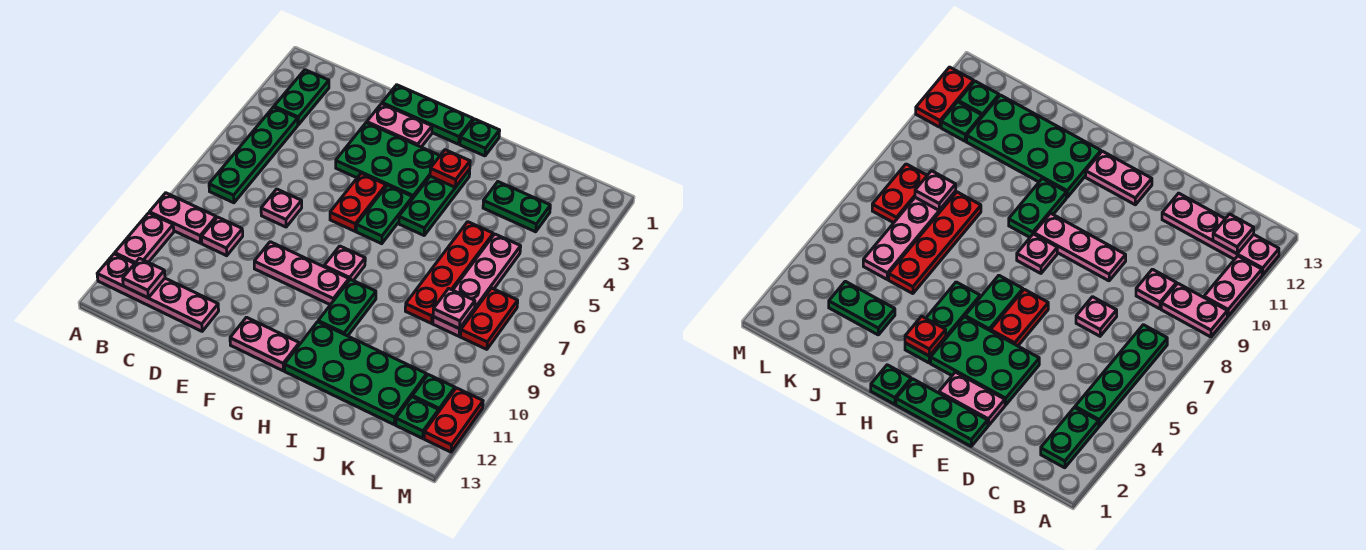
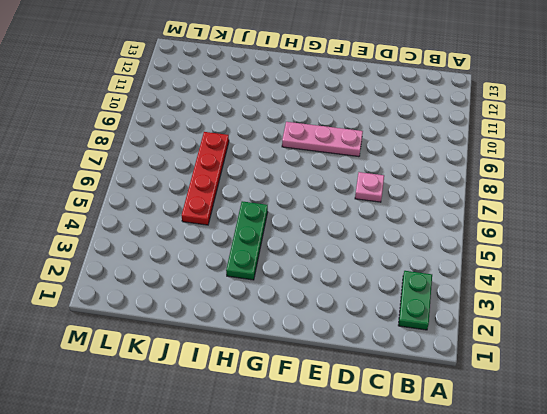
none -> pink plate A9:B9 level 1
none -> pink plate A10:A11 level 1
none -> pink plate A12:D12 level 1

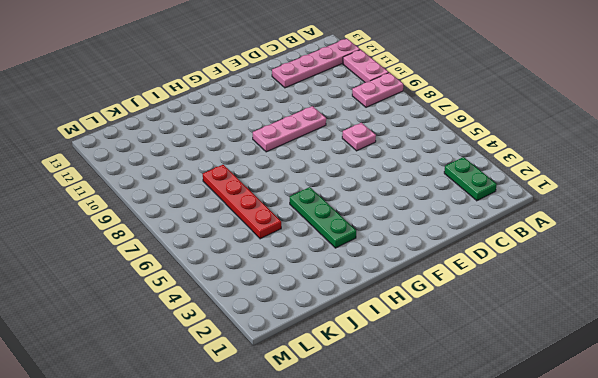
none -> green plate B4:B7 level 1
none -> pink plate C9 level 1
none -> green plate E1:G1 level 1

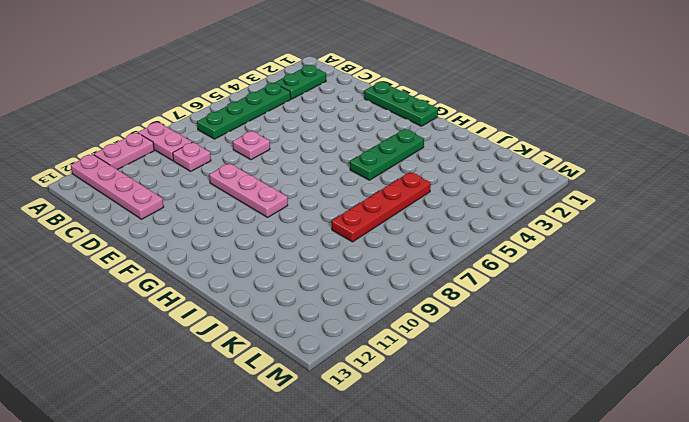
none -> pink plate E2:F2 level 1
none -> green plate E3:G4 level 1
none -> red plate F5:F6 level 1

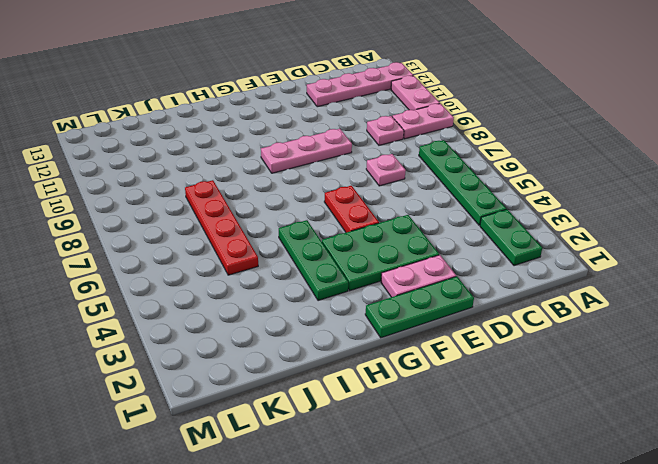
none -> pink plate F12:G12 level 1
none -> green plate G5:G6 level 1
none -> pink plate G8 level 1

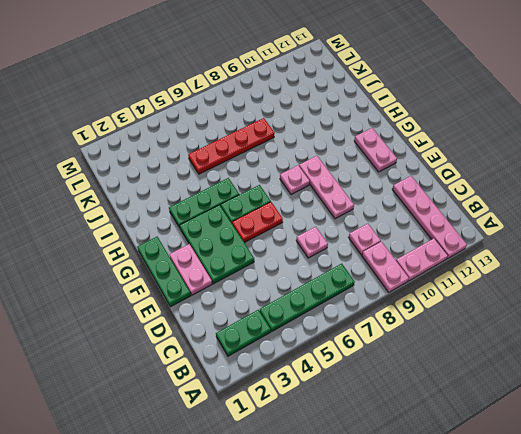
none -> green plate H1 level 1
none -> green plate H9:H10 level 1
none -> green plate H11:K12 level 1

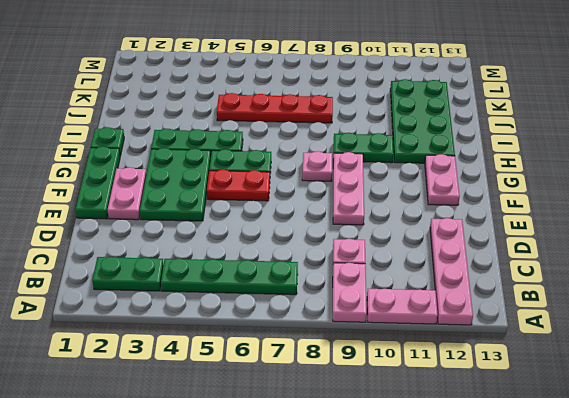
none -> pink plate D7 level 1
none -> green plate J3:K3 level 1
none -> pink plate K5:K8 level 1

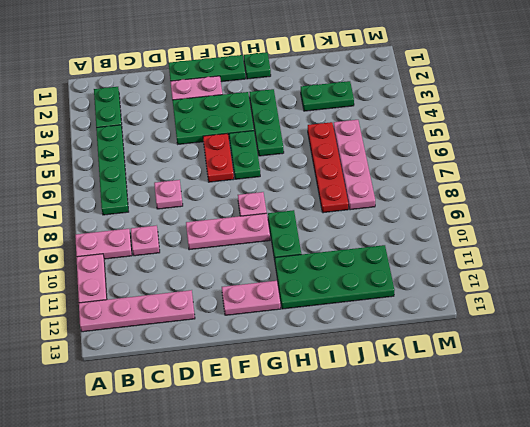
none -> red plate L7:L8 level 1
none -> green plate L11 level 1
none -> green plate L12 level 1

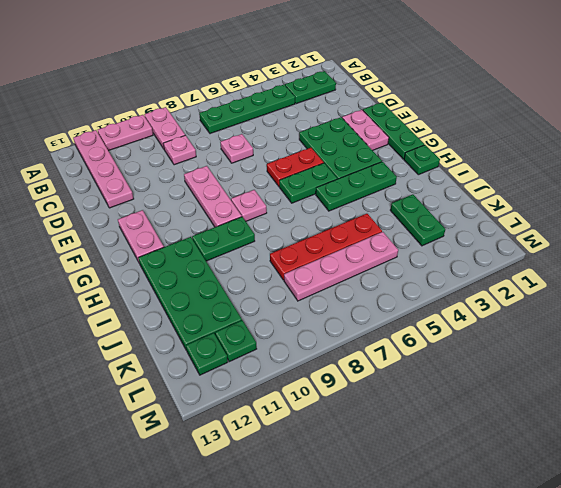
none -> red plate L7:L8 level 1
none -> red plate M11:M12 level 1
none -> pink plate B12 level 2

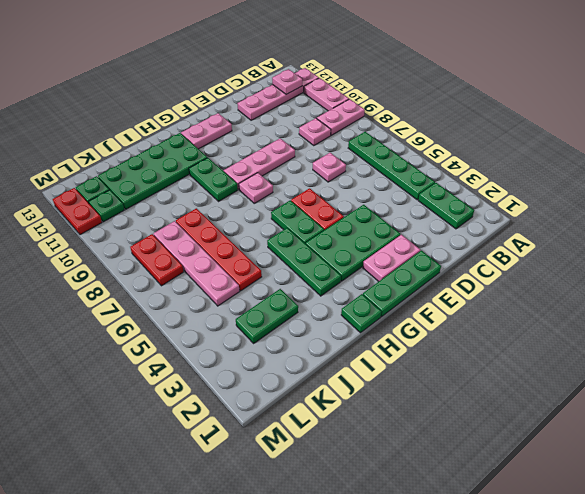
none -> red plate H3 level 2
none -> pink plate K8 level 2

